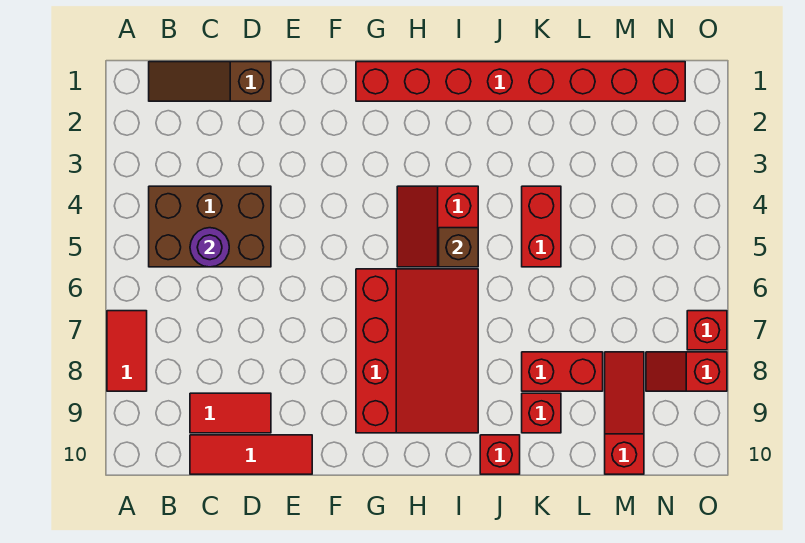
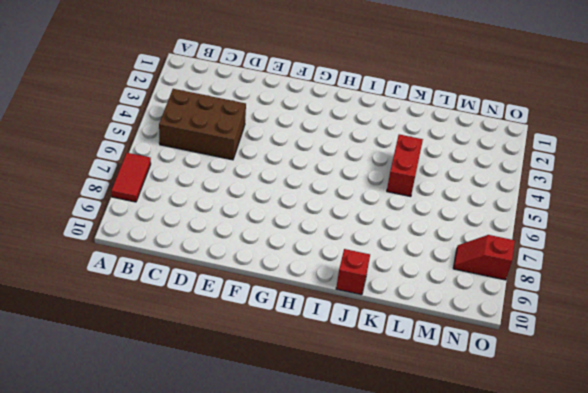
none -> brown slope B1:D1 level 1 top D
none -> red tile C9:D9 level 1
none -> red tile C10:E10 level 1

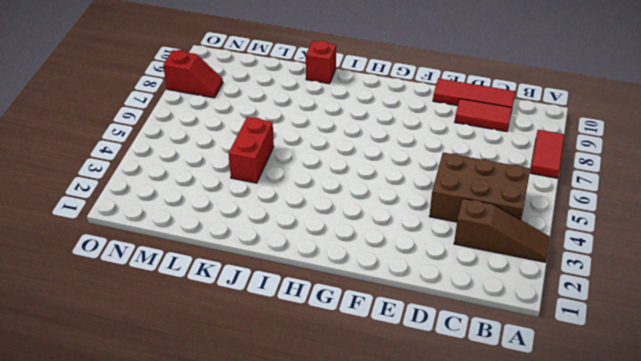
brown slope A3:C3 level 1 top C -> brown slope B1:D1 level 1 top D
none -> red brick G1:N1 level 1
none -> red slope G6:I9 level 1 top G
none -> red slope H4:I5 level 1 top I

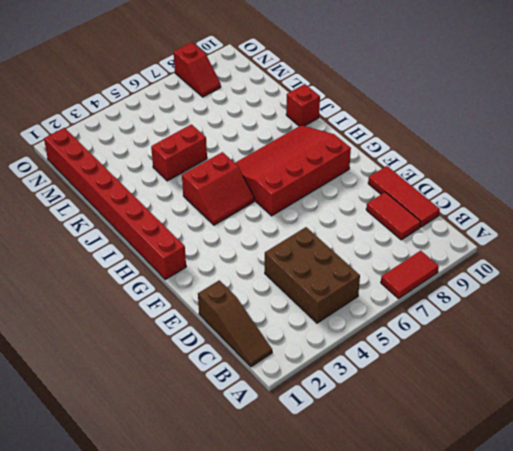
none -> red brick K8:L8 level 1
none -> red brick K9 level 1
none -> red slope M8:M10 level 1 top 10

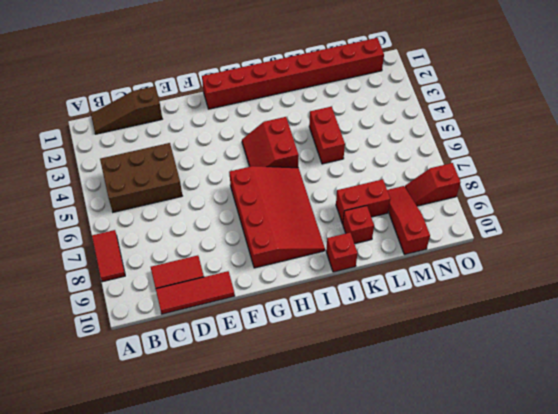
none -> red brick O7 level 1
none -> purple round brick C5 level 2
none -> brown brick I5 level 2

